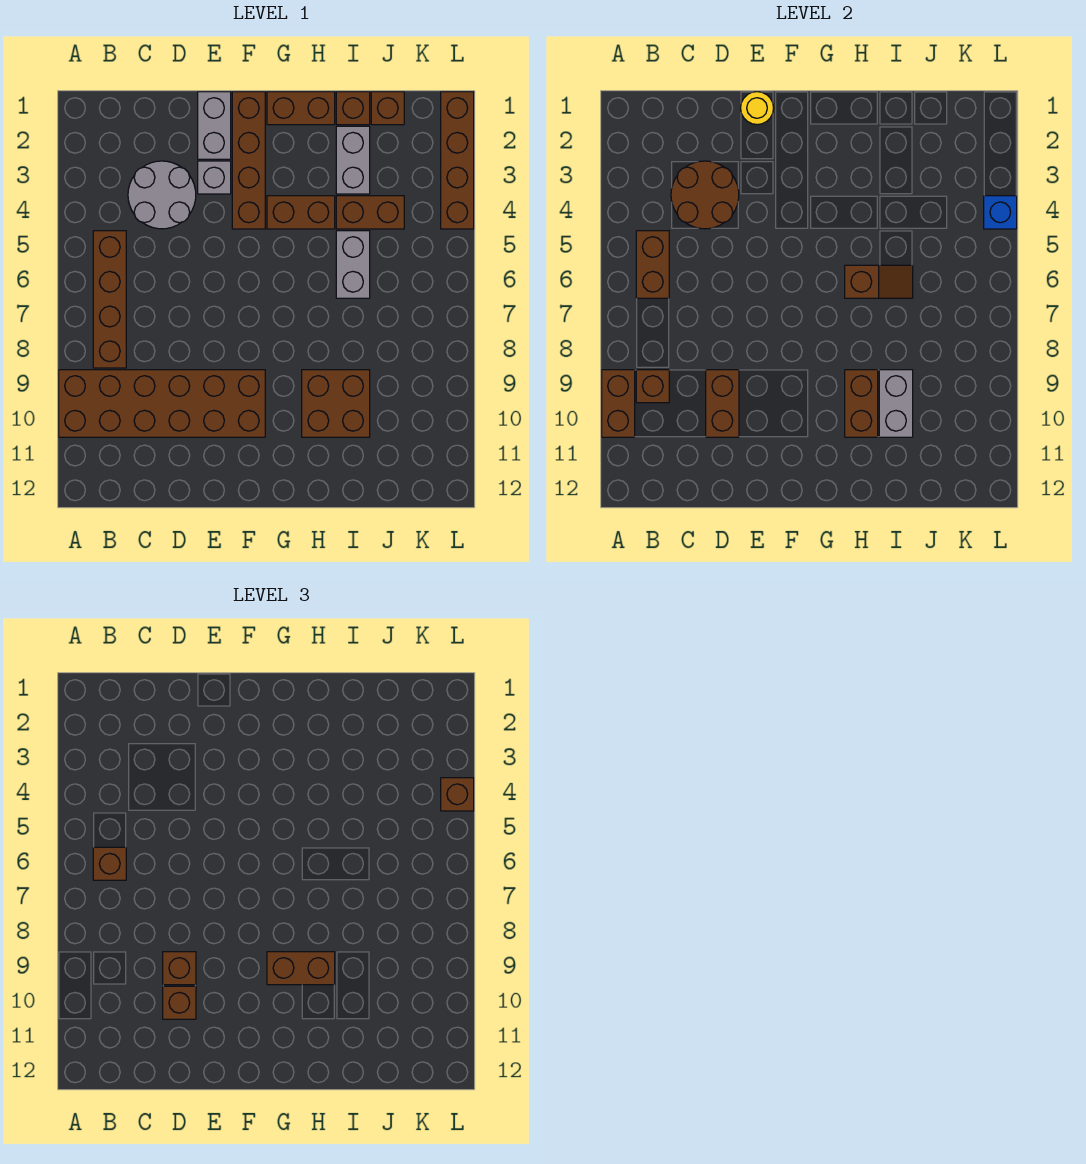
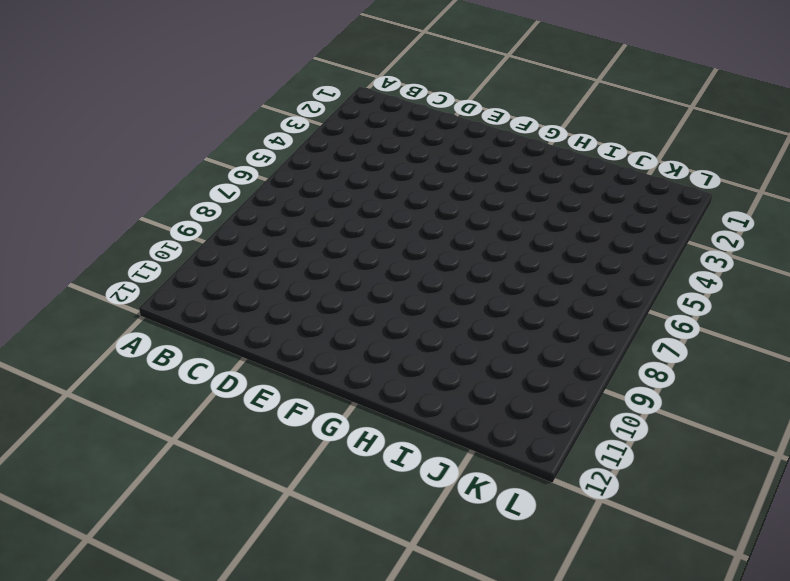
none -> brown brick A9:F10 level 1
none -> brown brick B5:B8 level 1
none -> grey round brick C3:D4 level 1
none -> grey brick E1:E2 level 1

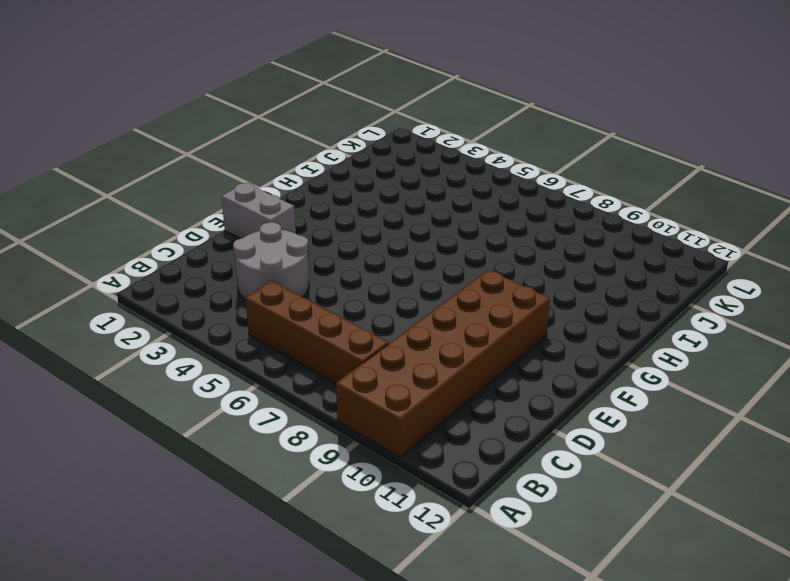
none -> grey brick E3 level 1
none -> brown brick F1:F4 level 1
none -> brown brick G1:H1 level 1
none -> brown brick G4:H4 level 1

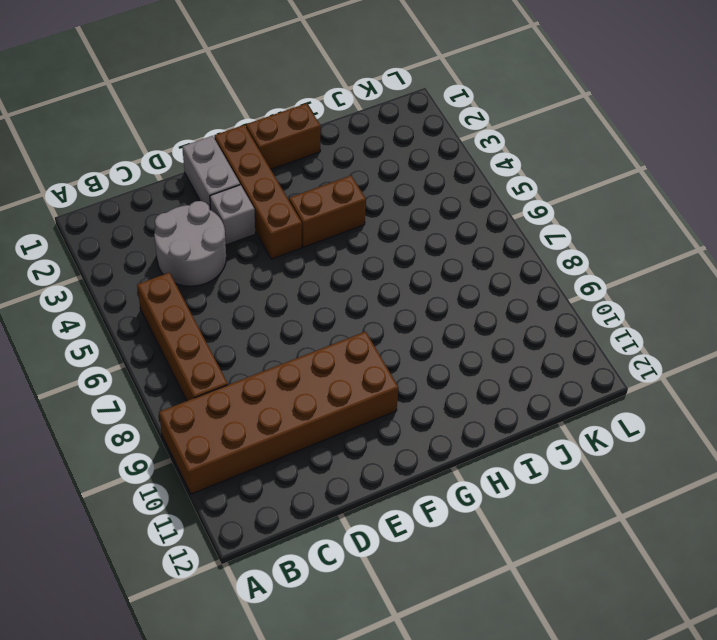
none -> brown brick H9:I10 level 1
none -> brown brick I1 level 1
none -> grey brick I2:I3 level 1
none -> brown brick I4:J4 level 1

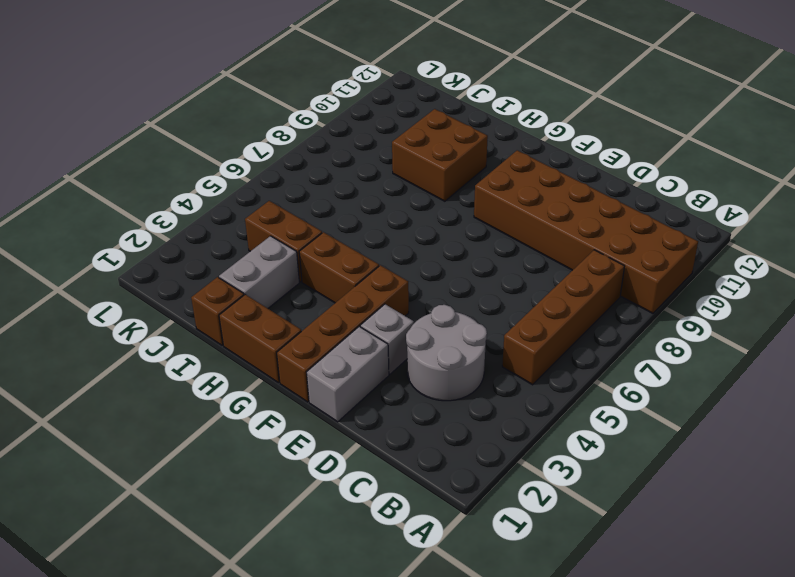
none -> grey brick I5:I6 level 1
none -> brown brick J1 level 1
none -> brown brick L1:L4 level 1
none -> brown brick A9:A10 level 2

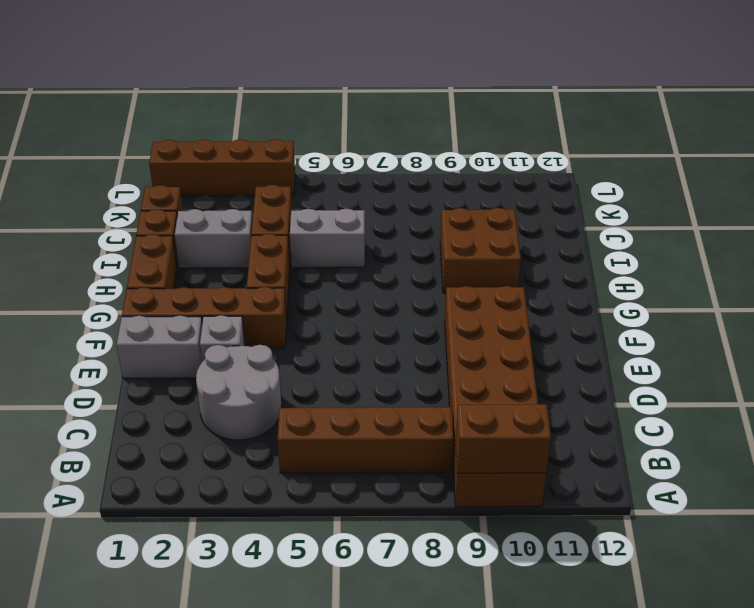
none -> brown brick B5:B6 level 2
none -> brown brick B9 level 2
none -> brown round brick C3:D4 level 2
none -> brown brick D9:D10 level 2

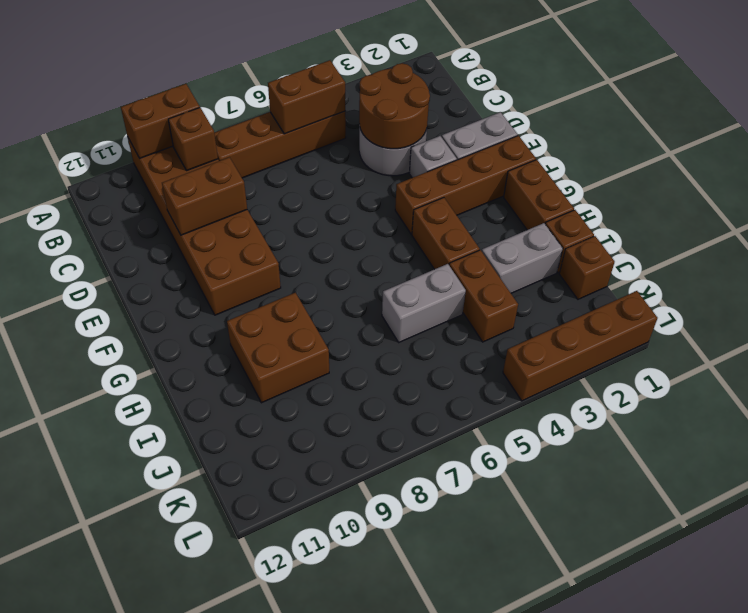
none -> yellow round brick E1 level 2
none -> brown slope H6:I6 level 2 top H
none -> brown brick H9:H10 level 2
none -> grey brick I9:I10 level 2

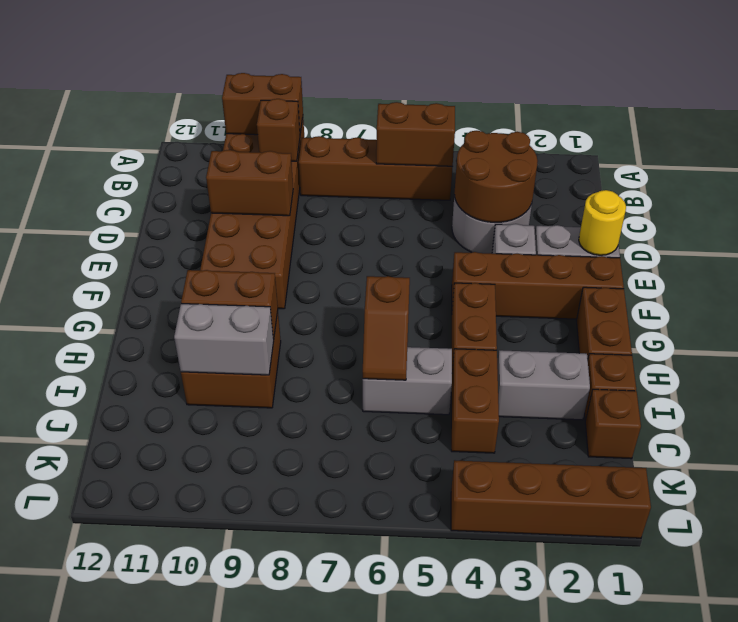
none -> blue brick L4 level 2
none -> brown brick B6 level 3
none -> brown brick D9 level 3
none -> brown brick D10 level 3

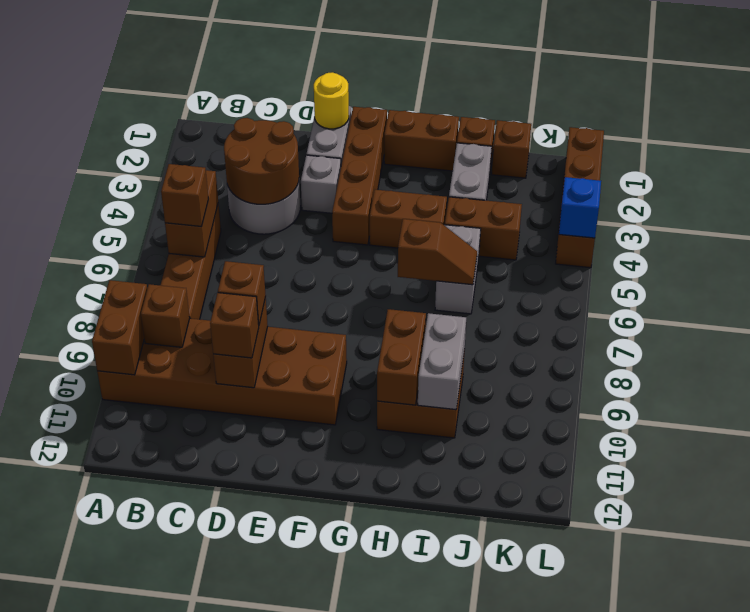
none -> brown brick G9:H9 level 3
none -> brown brick L4 level 3

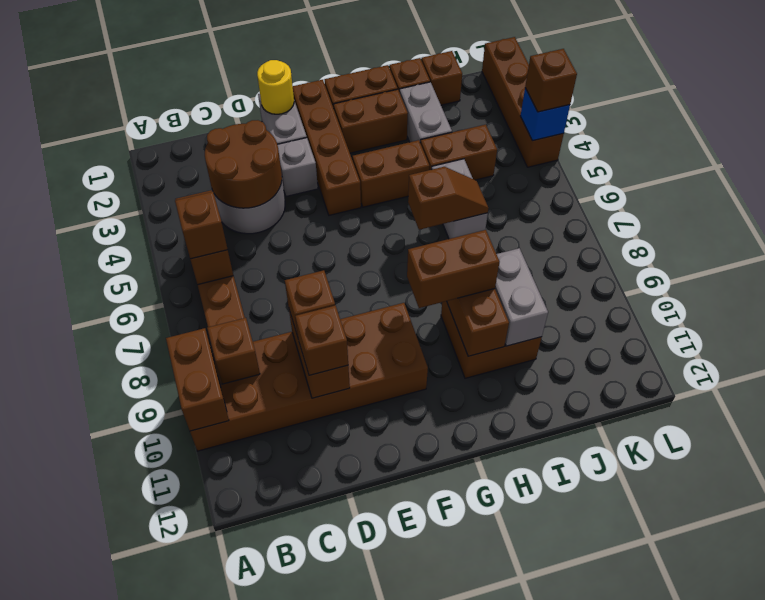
brown brick G2:H2 level 1 -> none

